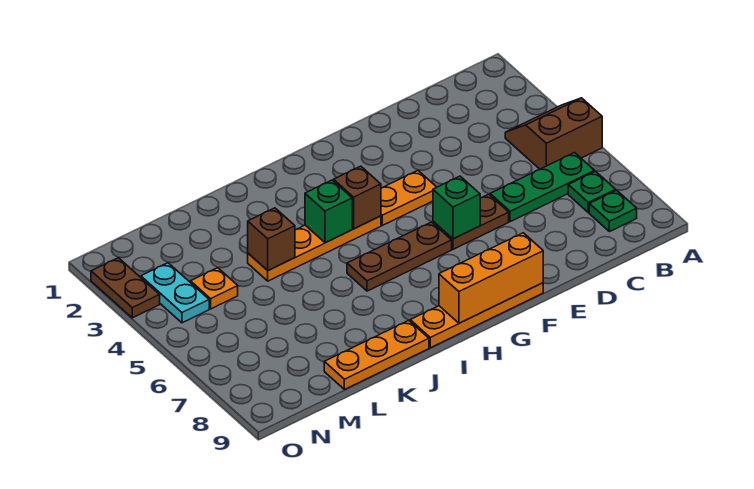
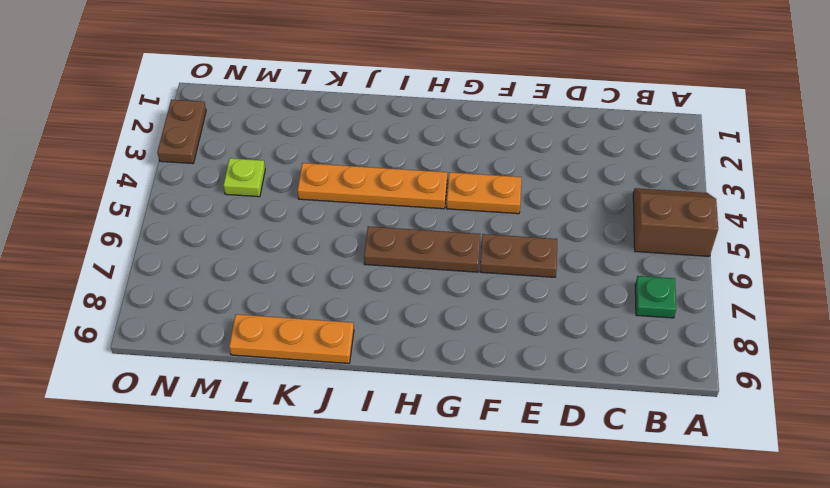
lime plate M4 level 1 -> orange plate M4 level 1
none -> green plate B6:D6 level 1
none -> green plate B8 level 1
none -> orange plate F9:I9 level 1

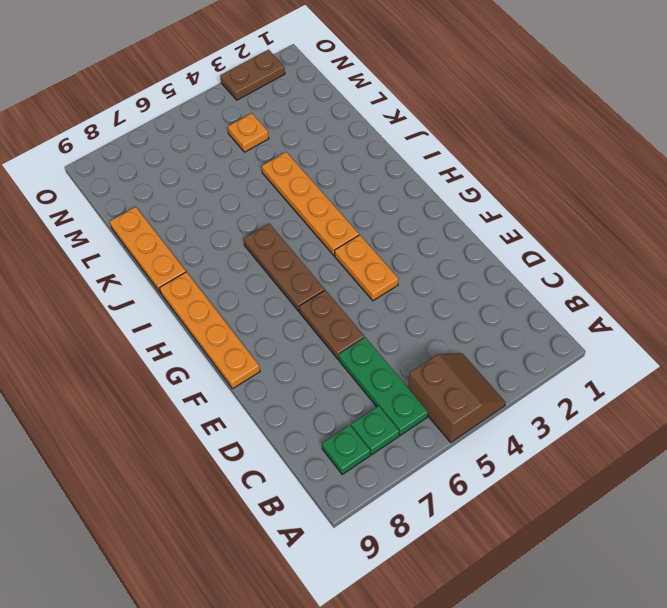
none -> cyan plate N3:N4 level 1
none -> green brick F6 level 2
none -> orange brick F9:H9 level 2

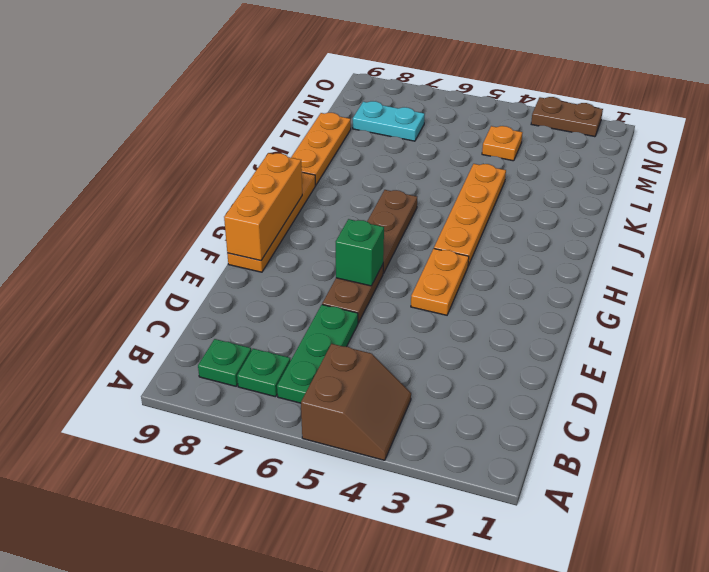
cyan plate M7:M8 level 1 -> cyan plate N3:N4 level 1
none -> brown brick H4 level 2
none -> green brick I4 level 2
none -> brown brick K4 level 2

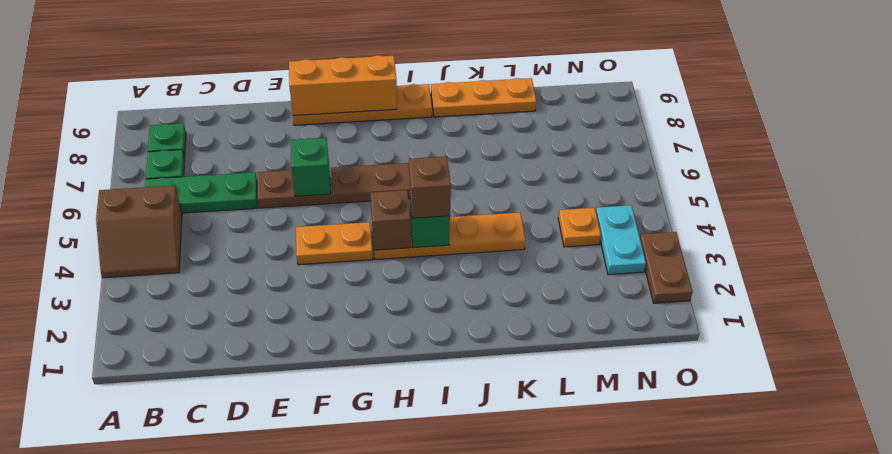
brown brick I4 level 3 -> brown brick K4 level 2

